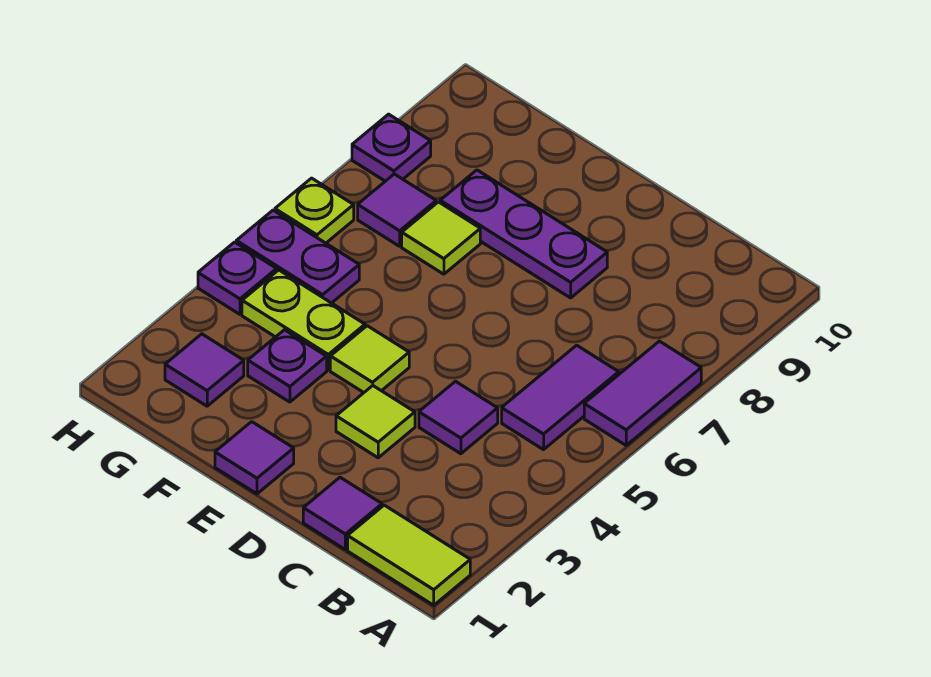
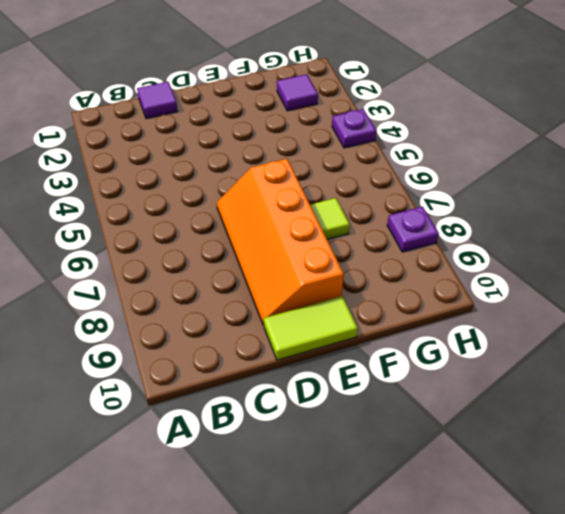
orange slope D6:E9 level 1 top E -> purple plate D8:F8 level 1
lime tile D10:E10 level 1 -> lime tile A1:B1 level 1
none -> purple tile A6:A7 level 1
none -> purple tile B5:B6 level 1
none -> purple tile C4 level 1

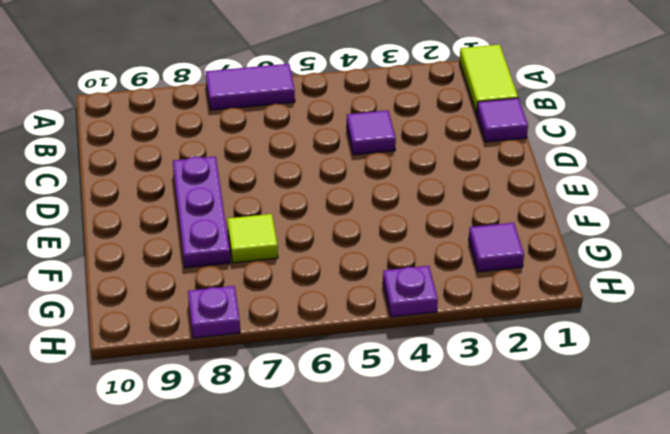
none -> purple tile B5:B6 level 1
none -> lime tile D3 level 1
none -> purple tile E1 level 1

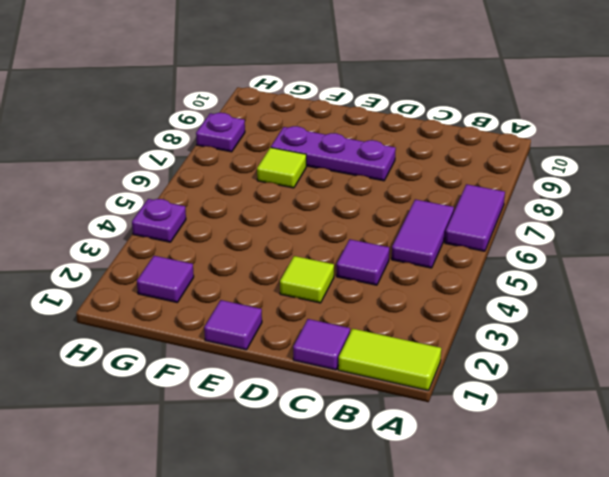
none -> lime tile E4 level 1
none -> purple plate F3 level 1
none -> lime plate F4:G4 level 1

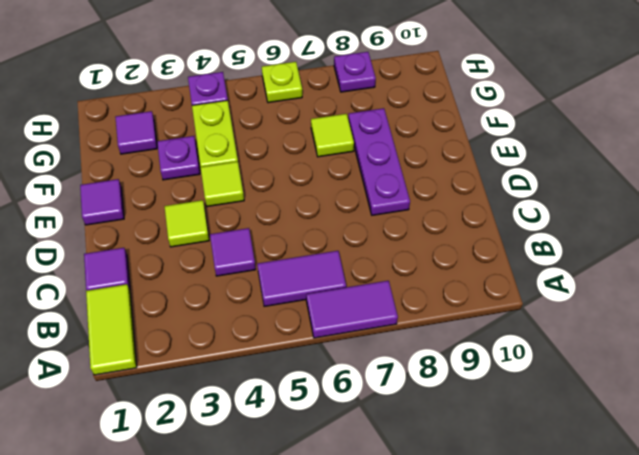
none -> purple plate G5:H5 level 1
none -> purple tile G7 level 1

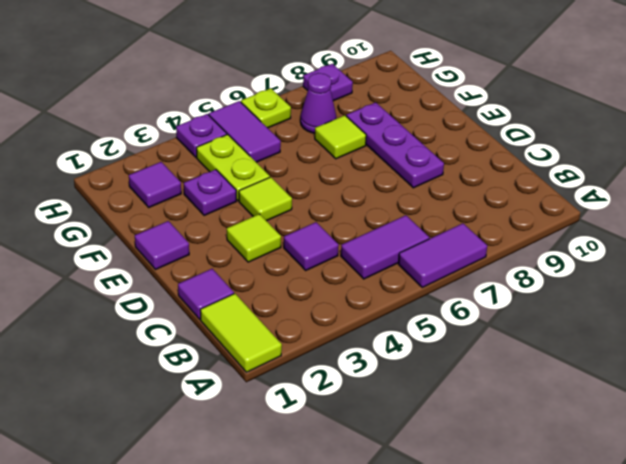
purple tile G5:H5 level 1 -> purple plate G5:H5 level 1
purple cone G7 level 1 -> purple tile G7 level 1

